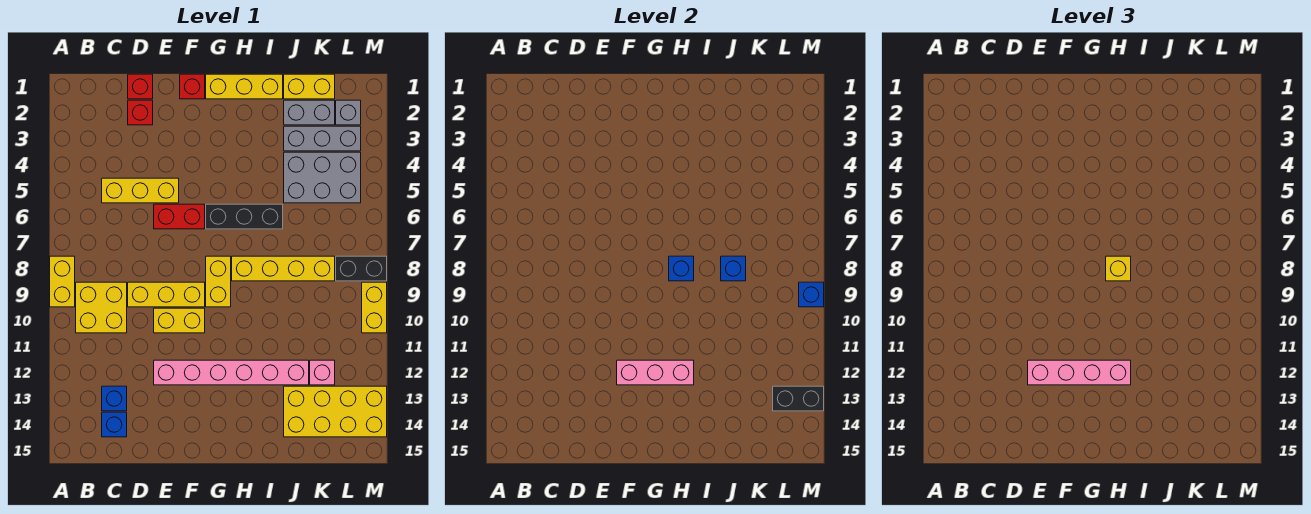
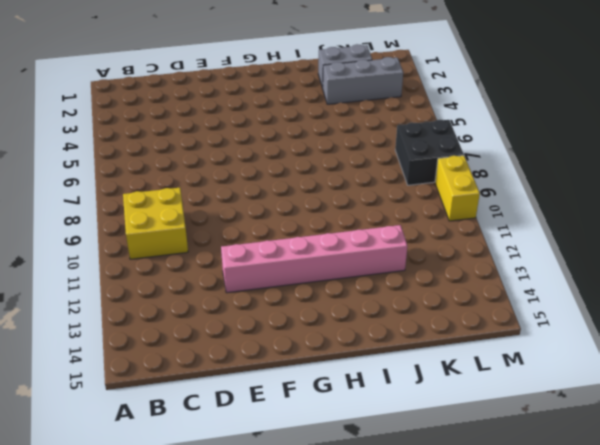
black brick L7:M8 level 1 -> black brick L8:M8 level 1
none -> yellow brick A8:A9 level 1
none -> yellow brick C5:E5 level 1
none -> blue brick C13 level 1
none -> blue brick C14 level 1

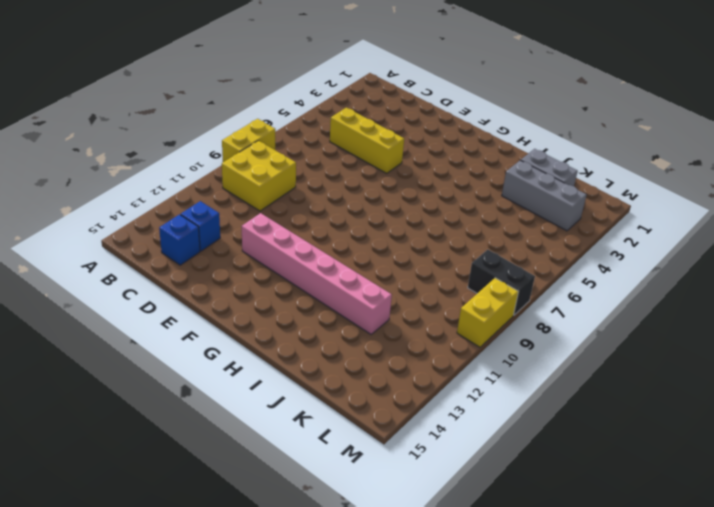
none -> red brick D1 level 1
none -> red brick D2 level 1
none -> yellow brick D9:F9 level 1
none -> red brick E6:F6 level 1

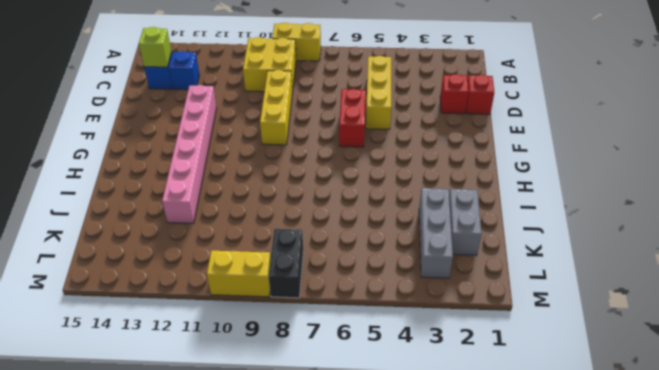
lime brick C14 level 2 -> none
none -> yellow brick E10:F10 level 1
none -> red brick F1 level 1
none -> yellow brick G1:I1 level 1
none -> black brick G6:I6 level 1

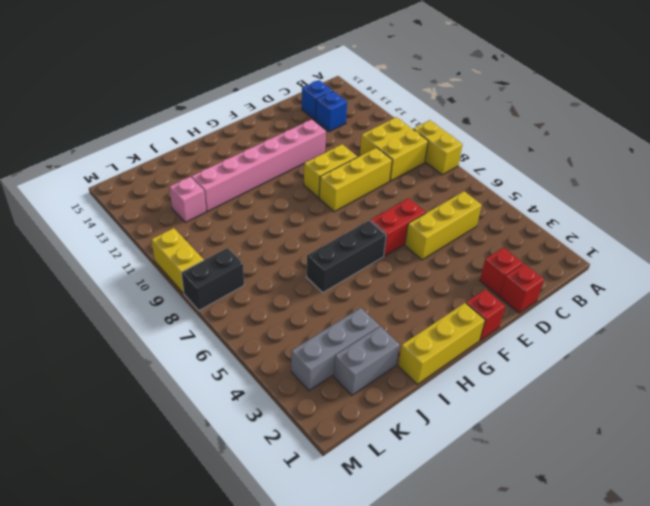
none -> yellow brick G8:G9 level 1
none -> yellow brick H8:K8 level 1
none -> yellow brick J1:K1 level 1
none -> grey brick J4:L5 level 1

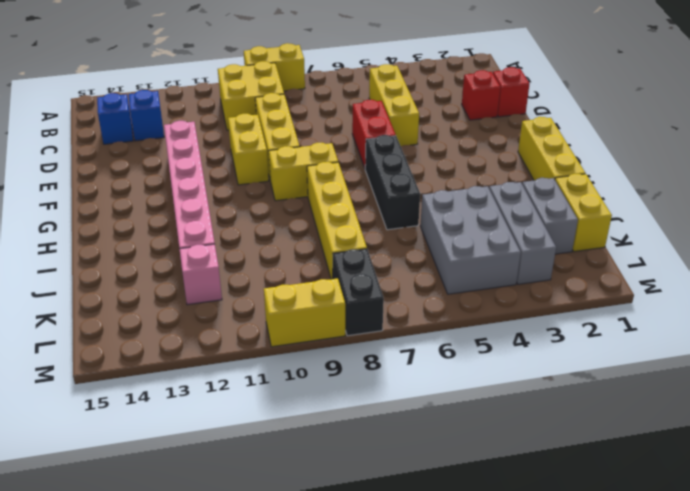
none -> red brick F1 level 1
none -> yellow brick J13:M14 level 1
none -> grey brick L2 level 1
none -> pink brick F12:H12 level 2

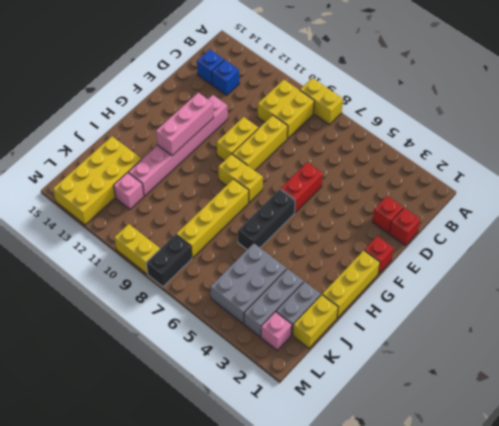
pink brick L2 level 1 -> grey brick L2 level 1
none -> yellow brick C5:E5 level 1
none -> blue brick H8 level 2
none -> blue brick J8 level 2
none -> black brick L13:M13 level 2

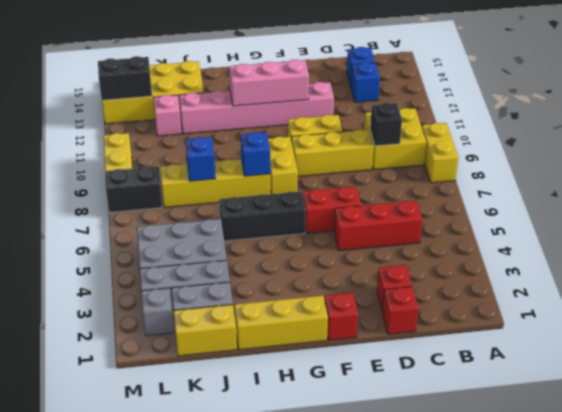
red brick C5:E5 level 1 -> yellow brick C5:E5 level 1
black brick C9 level 2 -> none
none -> blue brick M9 level 2
none -> pink brick E12:H12 level 3
none -> yellow brick H8 level 3

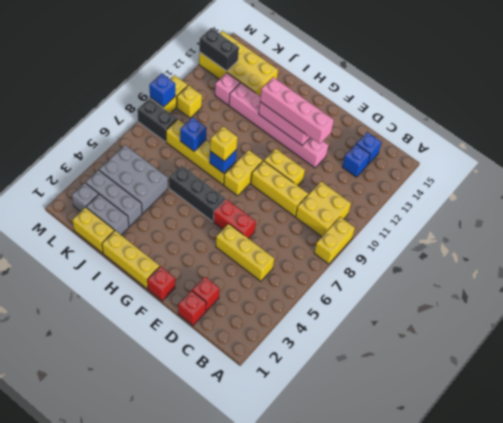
yellow brick L10 level 1 -> none

